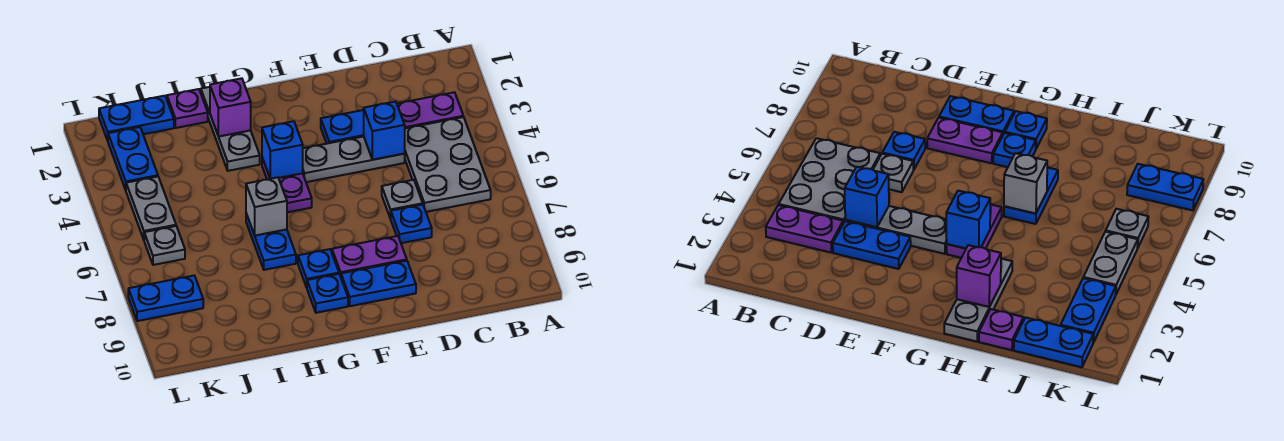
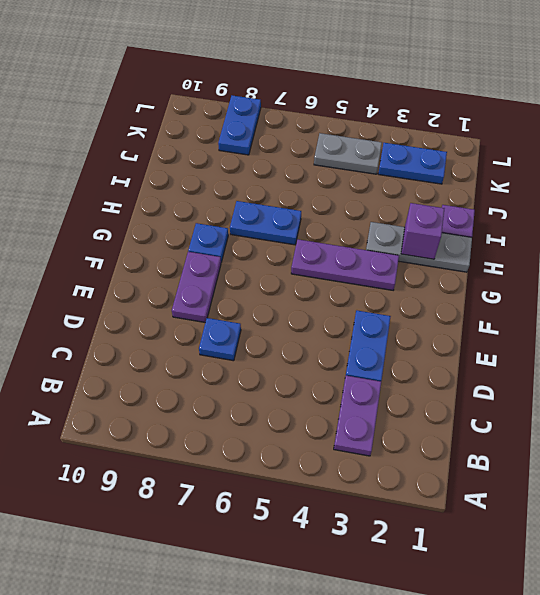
purple plate G3:G5 level 1 -> purple plate G4:G5 level 1
none -> grey plate B4:C6 level 1
none -> grey plate D4:F4 level 1
none -> grey plate D6 level 1

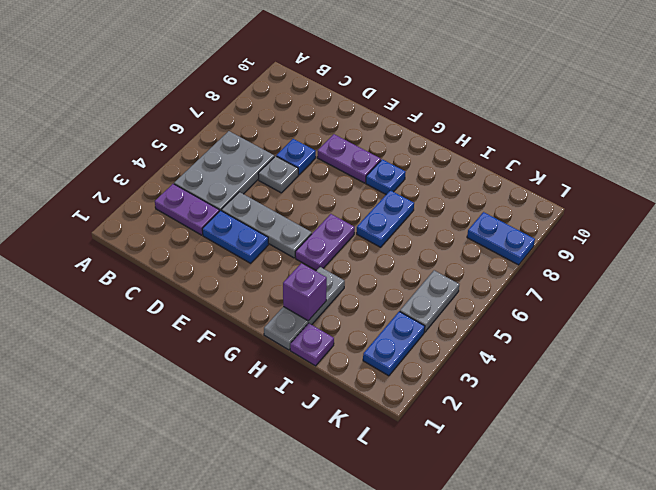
none -> blue plate E9:F9 level 1
none -> blue plate G9 level 1
none -> blue plate J1:K1 level 1

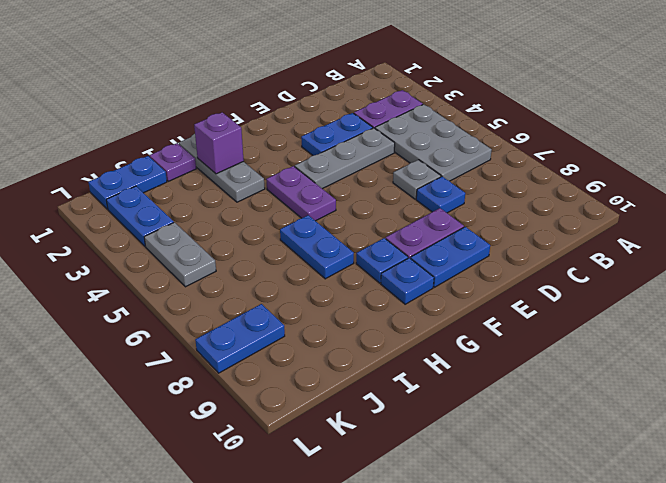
none -> grey plate K6 level 1
none -> blue brick D4 level 2
none -> blue brick G4 level 2

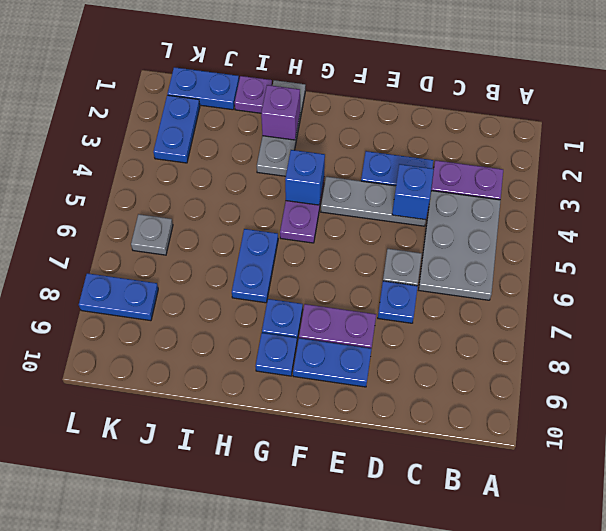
none -> grey plate K4:K5 level 1
none -> grey brick H6 level 2

